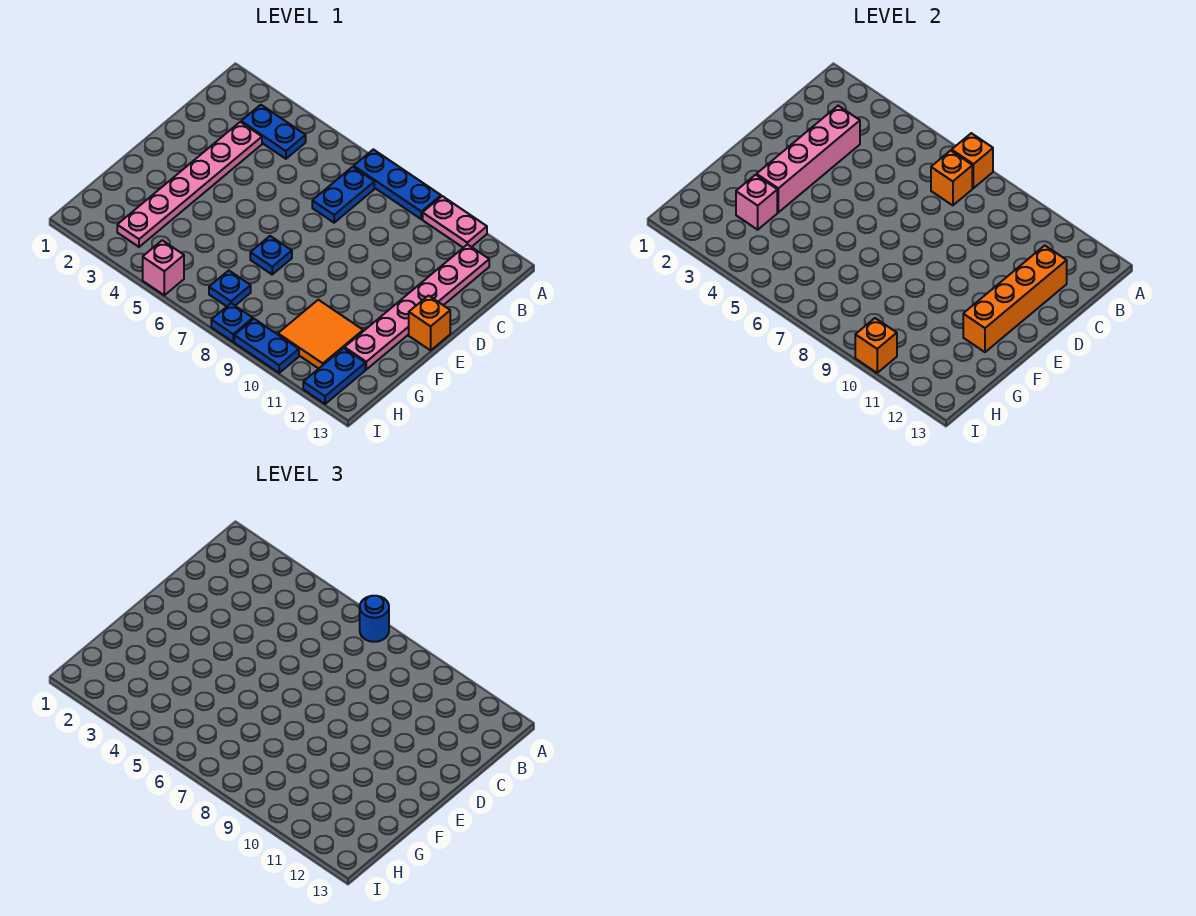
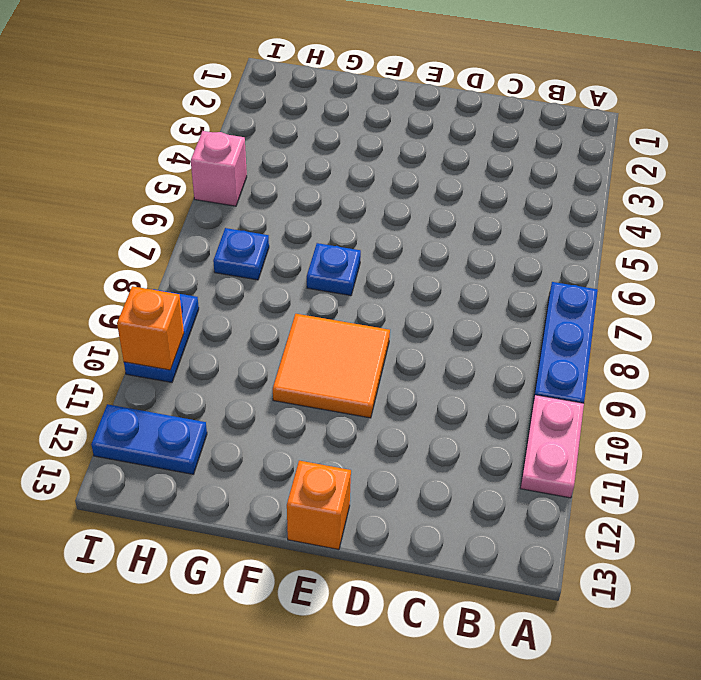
orange tile E9:F10 level 1 -> orange tile G10:H11 level 1
none -> blue plate B3:B4 level 1
none -> blue plate B7:C7 level 1
none -> pink plate B12:G12 level 1

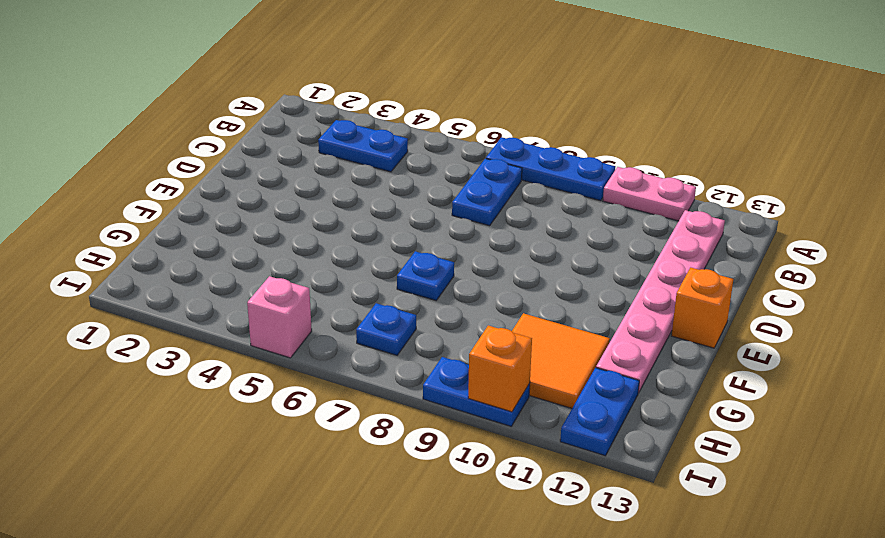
none -> pink plate C3:H3 level 1
none -> blue plate I8 level 1
none -> orange brick A7 level 2

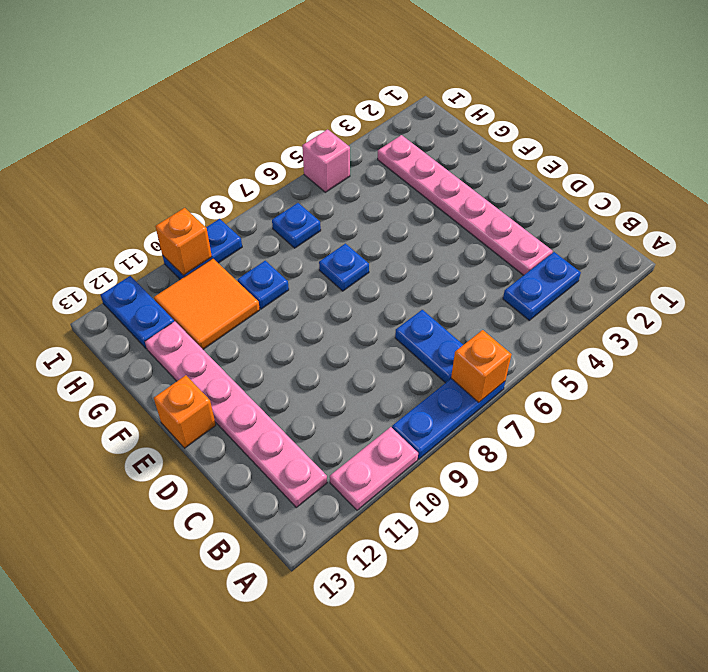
blue plate G9 level 1 -> blue plate I8 level 1
none -> orange brick B7 level 2
none -> pink brick C3:F3 level 2
none -> orange brick C12:F12 level 2

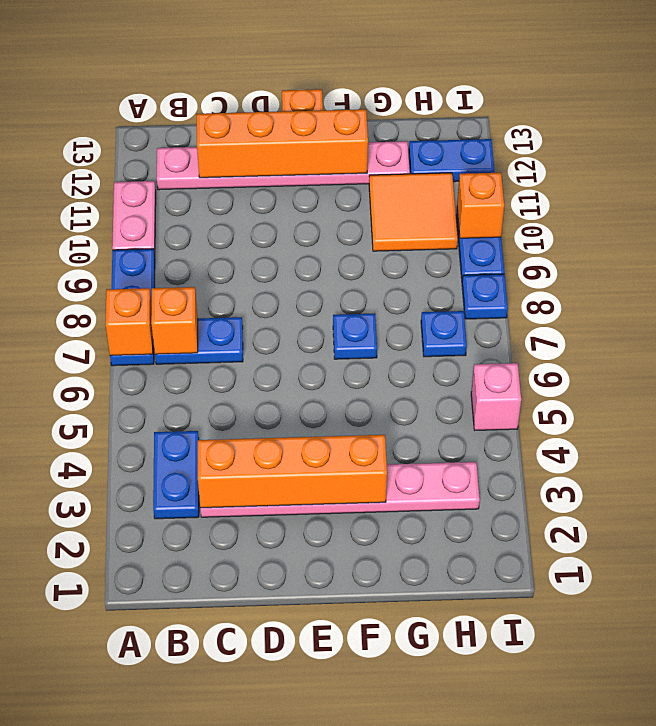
orange brick C3:F3 level 2 -> pink brick C3:F3 level 2
none -> pink brick G3 level 2
none -> blue round brick A7 level 3

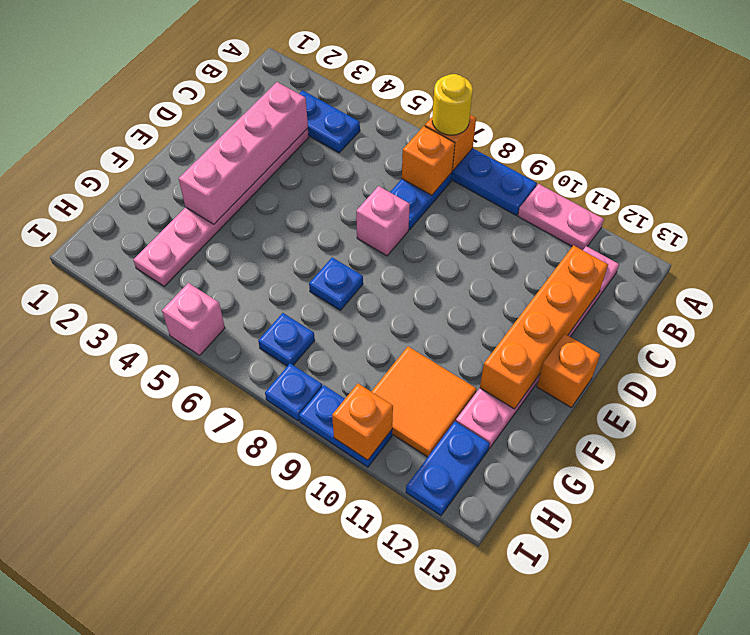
yellow round brick A7 level 3 -> blue round brick A7 level 3
pink brick D7 level 1 -> pink brick G3 level 2

